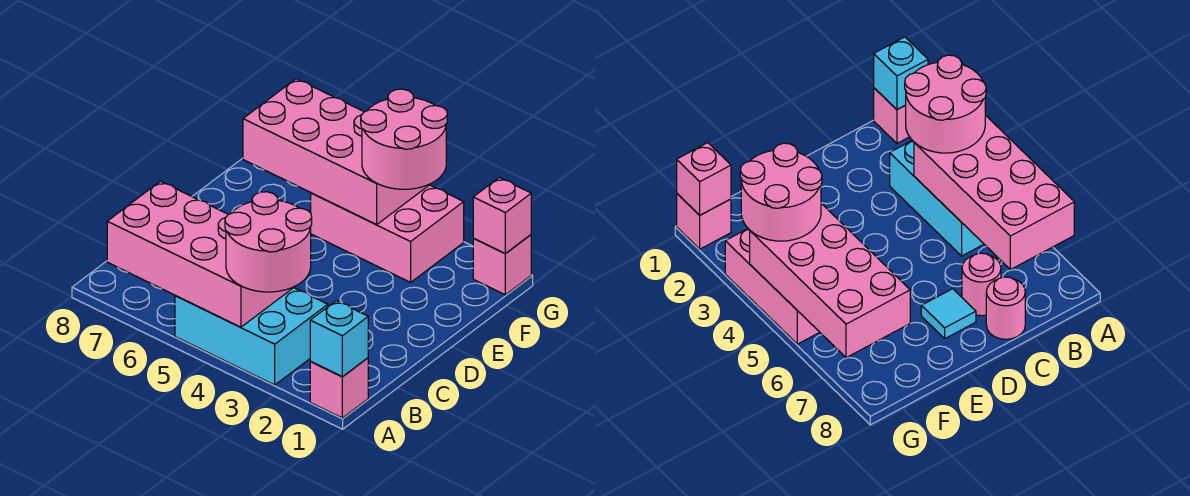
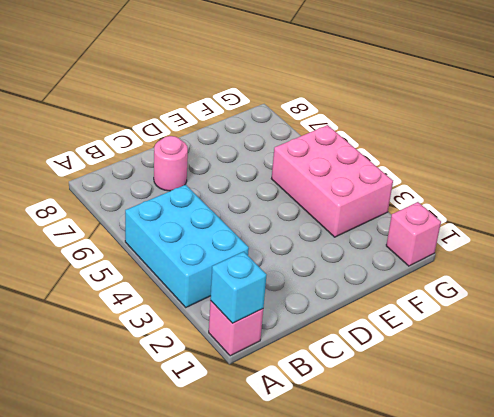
none -> pink round brick C8 level 1
none -> cyan tile D7 level 1
none -> pink brick A4:B7 level 2

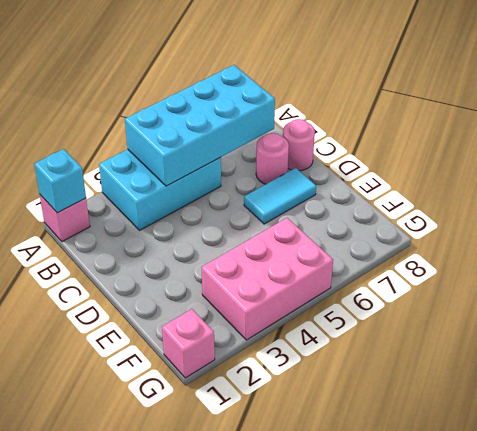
cyan brick A4:B7 level 2 -> pink brick A4:B7 level 2
cyan tile D6:D7 level 1 -> cyan tile D7 level 1
none -> pink brick F4:G7 level 2
none -> pink brick G1 level 2
none -> pink round brick A3:B4 level 3

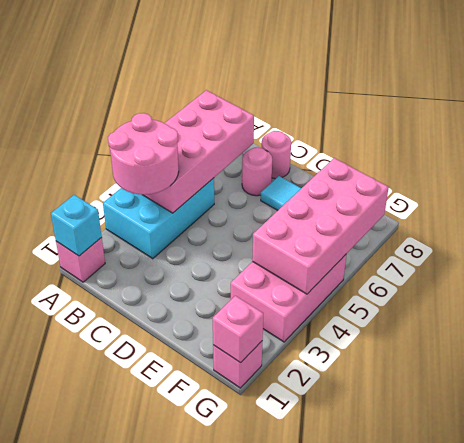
none -> pink round brick F3:G4 level 3

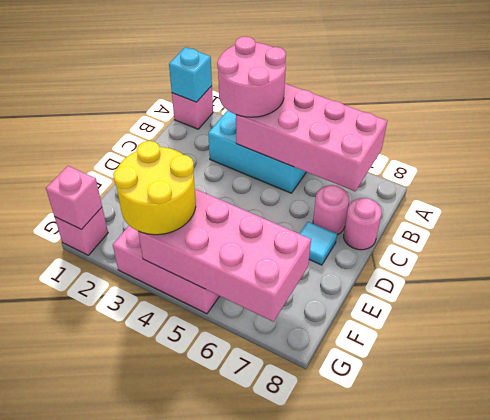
yellow round brick F3:G4 level 3 -> pink round brick F3:G4 level 3

